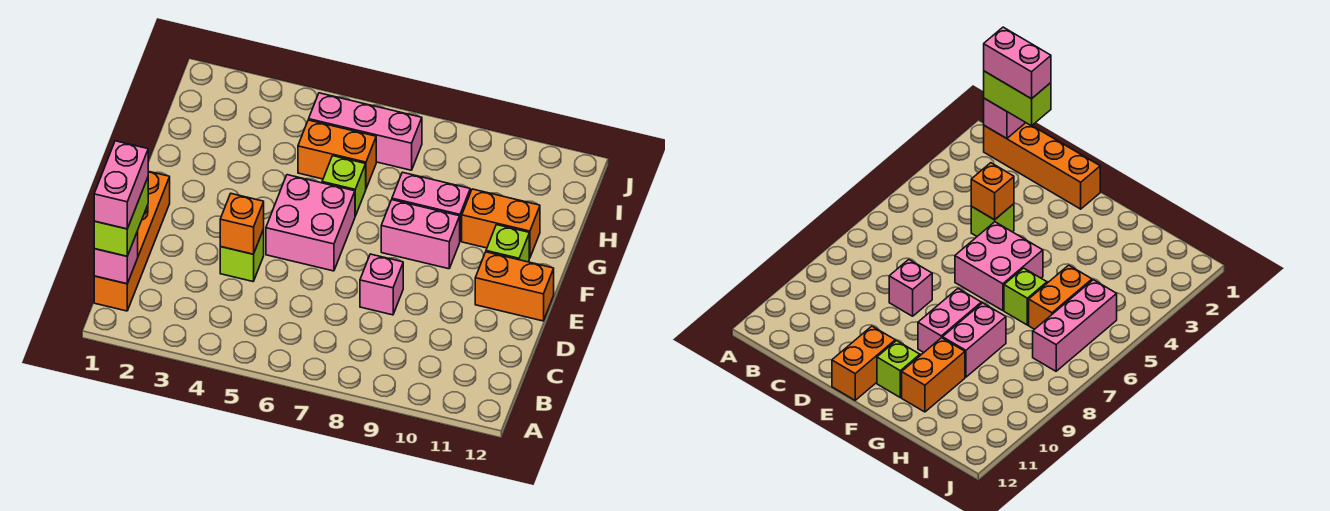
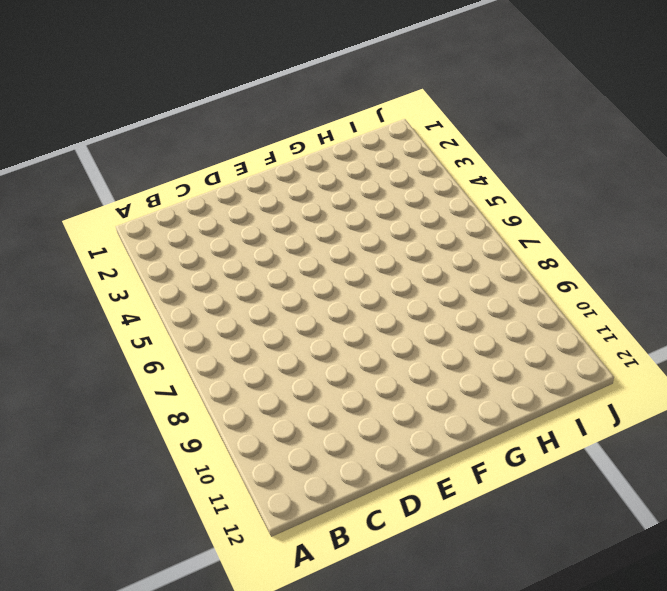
none -> orange brick B1:E1 level 1
none -> lime brick D4 level 1
none -> pink brick D8 level 1

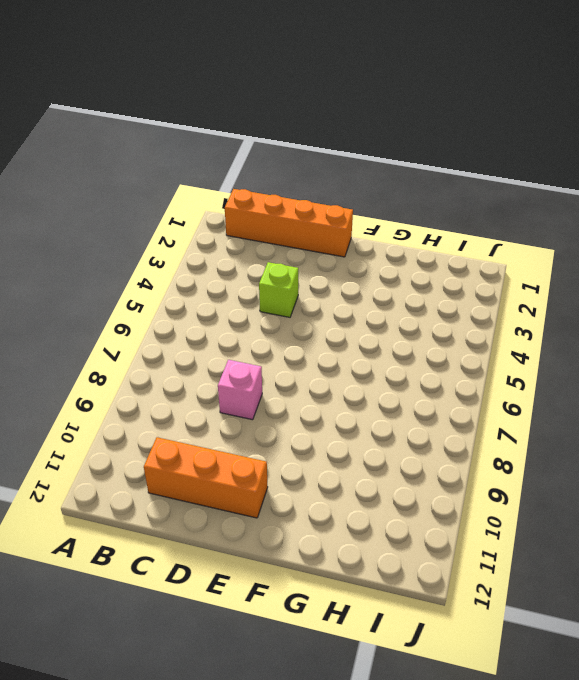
orange brick C11:E11 level 1 -> orange brick E11:E12 level 1
none -> pink brick E5:F6 level 1
none -> pink brick F8:F9 level 1
none -> lime brick F11 level 1

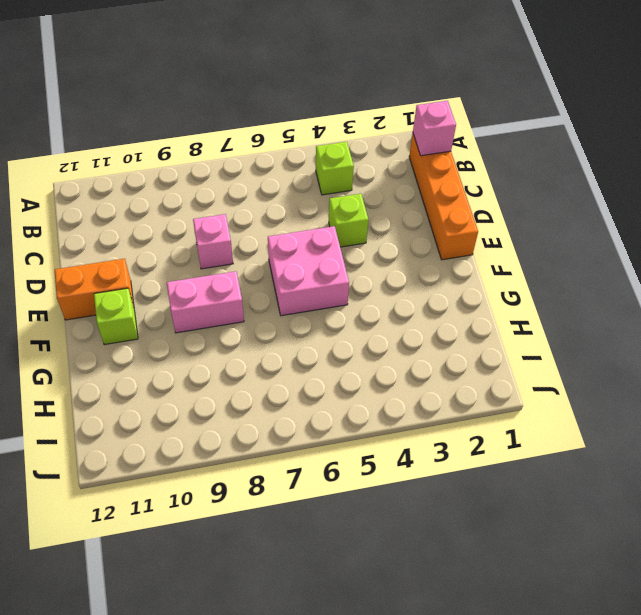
lime brick B4 level 1 -> lime brick G6 level 1
none -> pink brick G8:G9 level 1
none -> orange brick G10:G11 level 1
none -> orange brick H5:H6 level 1

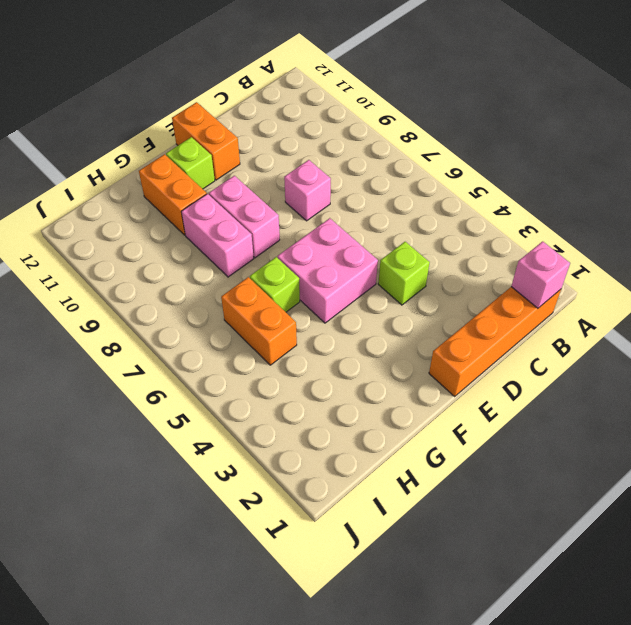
none -> pink brick I5:I7 level 1
none -> orange brick D4 level 2
none -> lime brick B1:C1 level 3

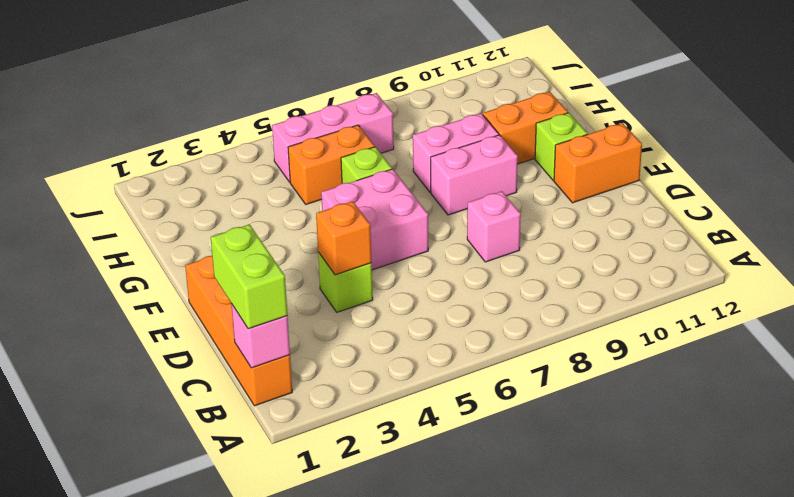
none -> pink brick B1:C1 level 4

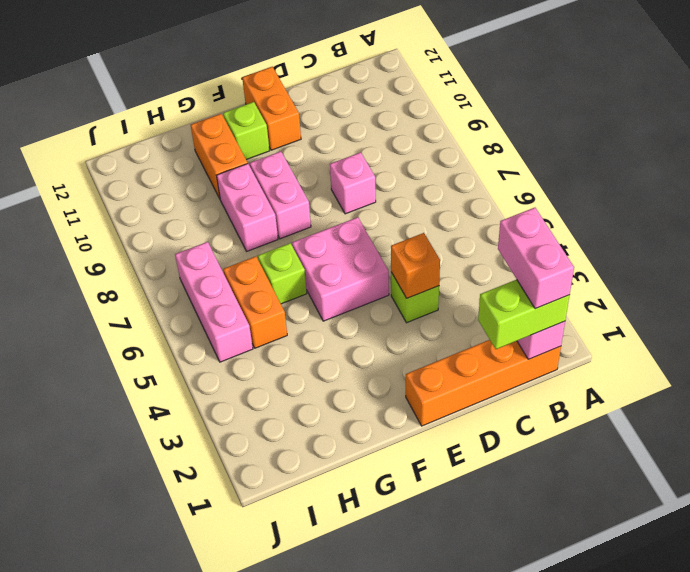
pink brick B1:B2 level 4 -> pink brick B1:C1 level 4

